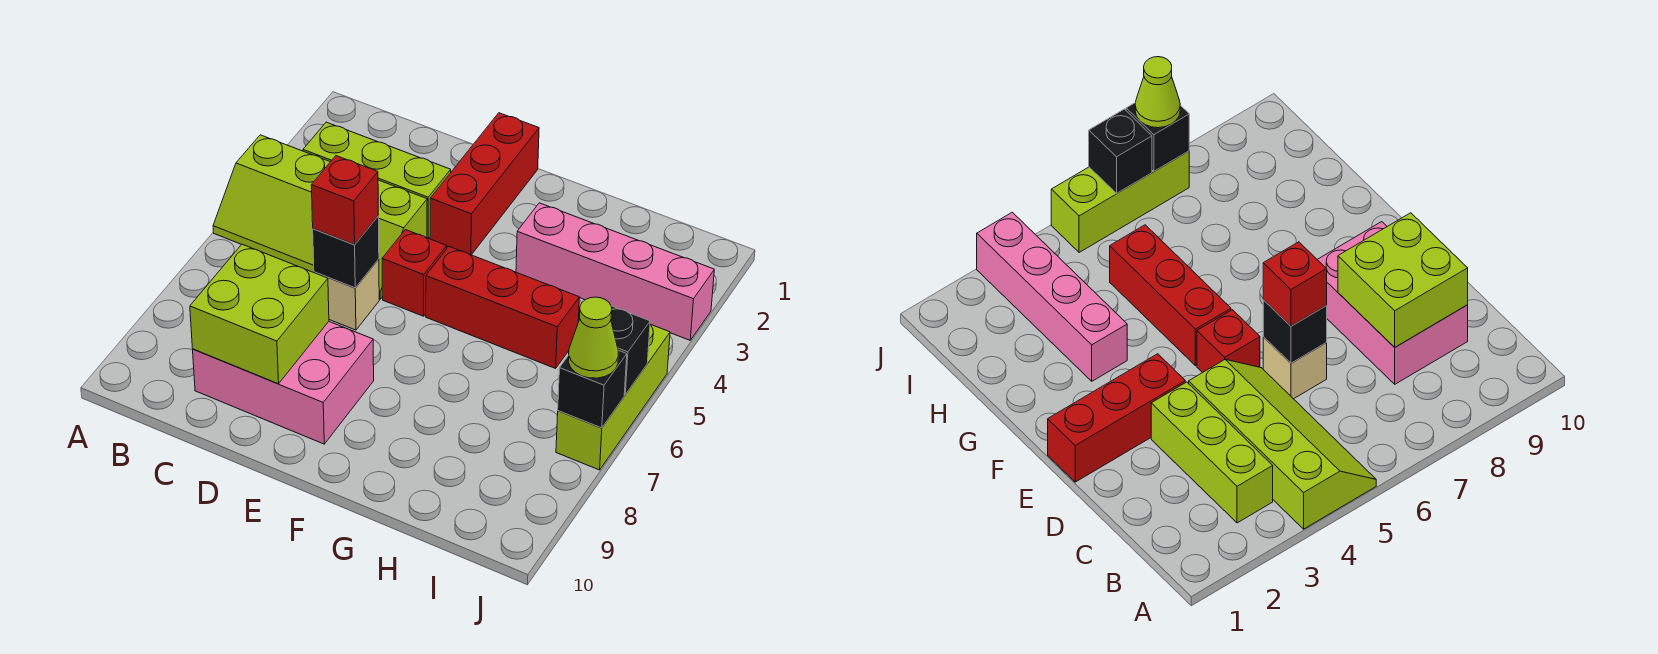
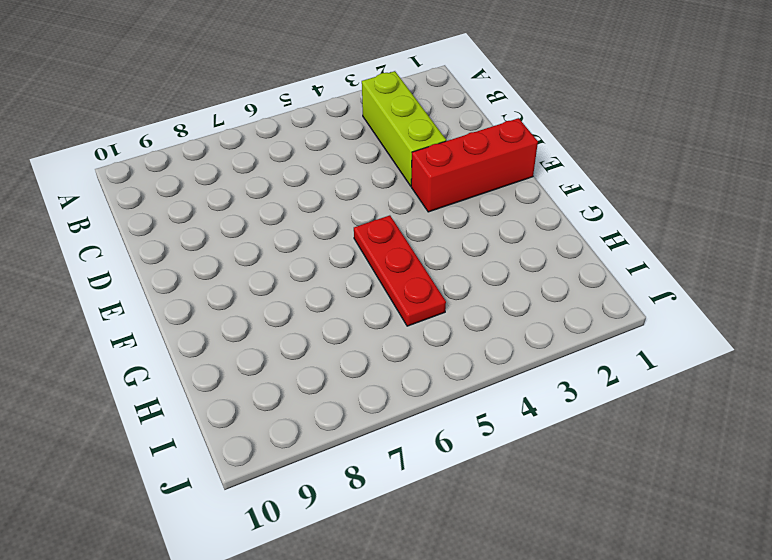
red plate F5:H5 level 1 -> red brick F5:H5 level 1
none -> lime slope A4:D5 level 1 top 4
none -> pink brick C8:E9 level 1
none -> tan brick D6 level 1

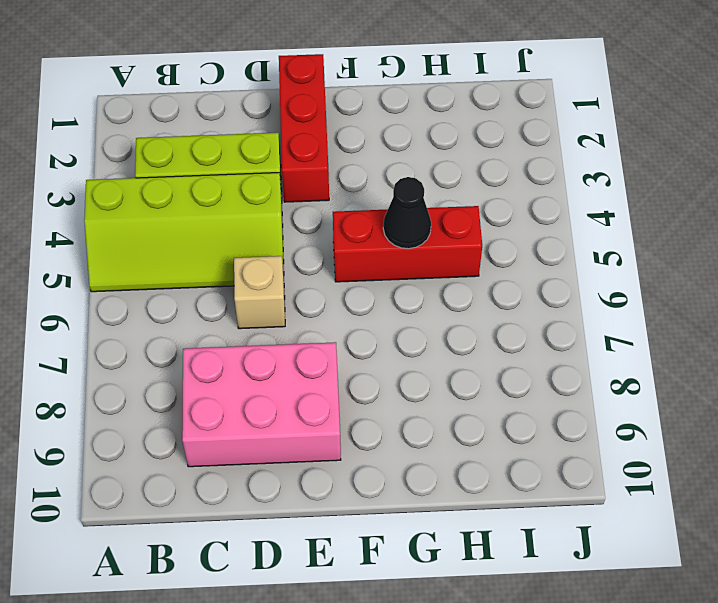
black cone G5 level 2 -> none
none -> red brick E5 level 1
none -> pink brick G3:J3 level 1
none -> lime brick J5:J7 level 1

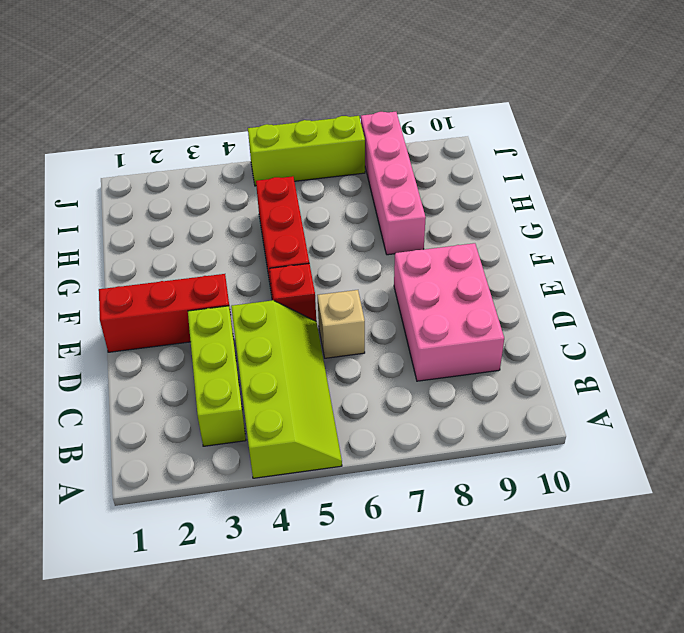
pink brick G8:J8 level 1 -> pink brick G3:J3 level 1
none -> lime brick C8:D9 level 2
none -> black brick D6 level 2
none -> black brick J6 level 2

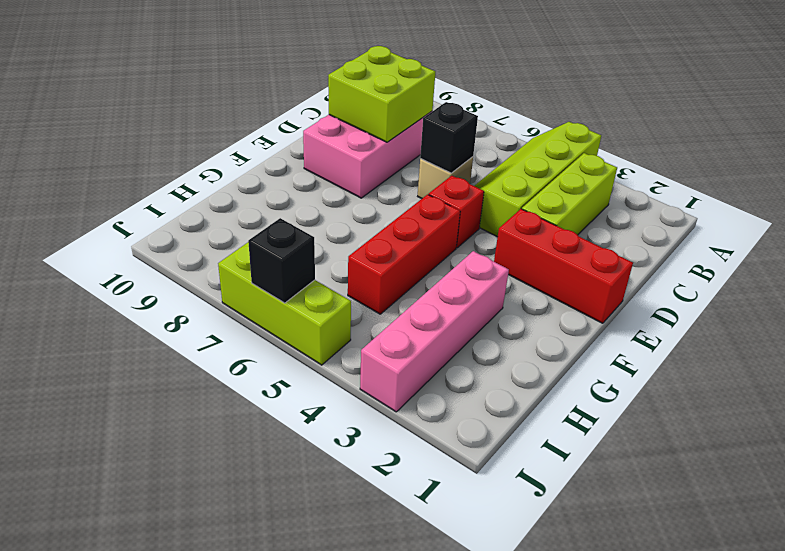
none -> black brick J7 level 2
none -> red brick D6 level 3
none -> lime cone J7 level 3

